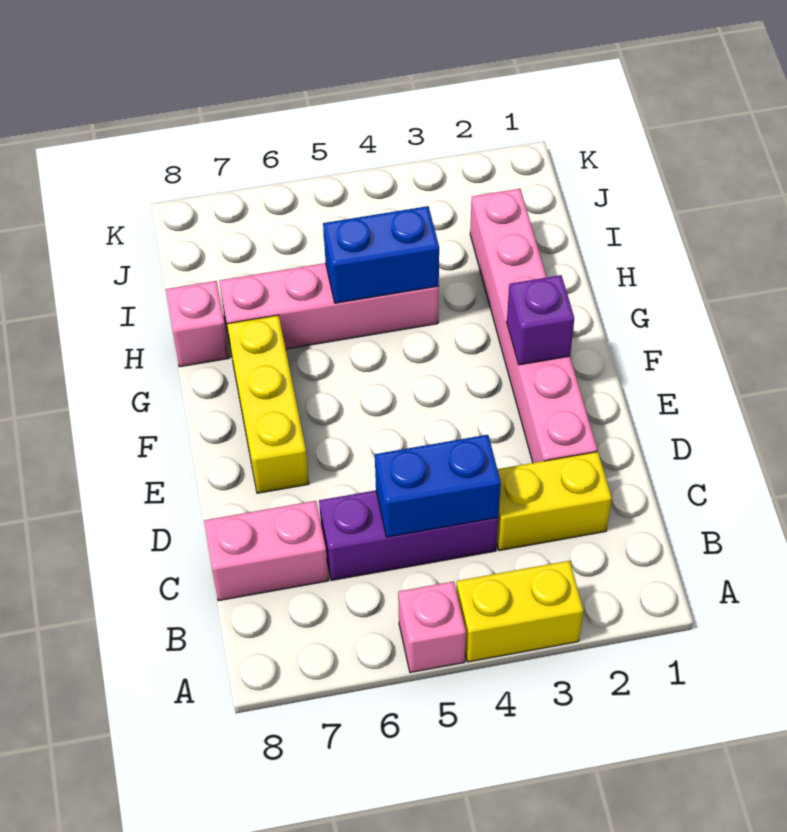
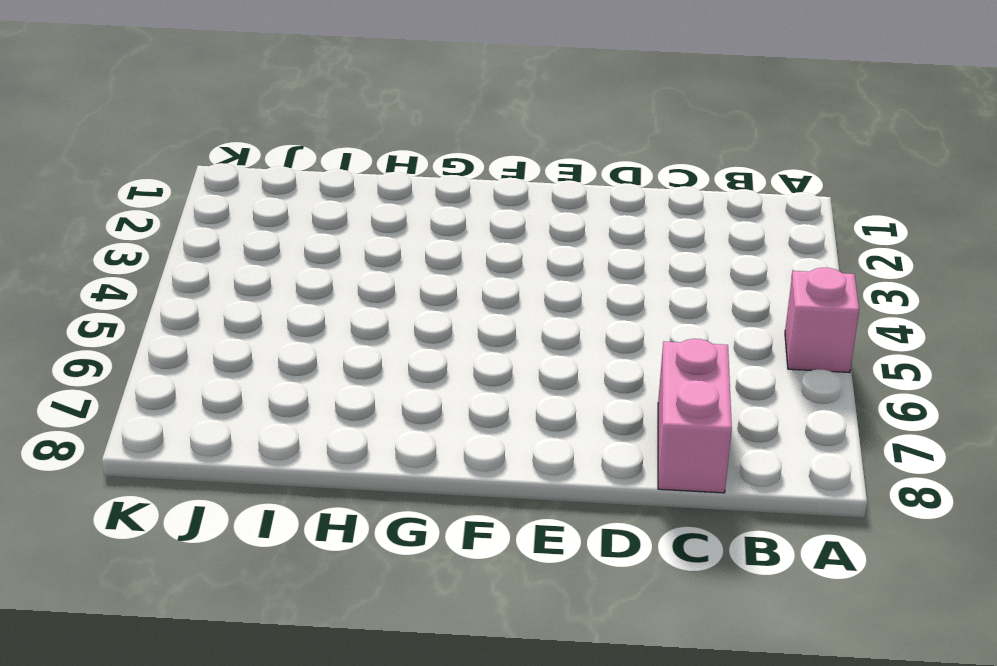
none -> yellow brick A3:A4 level 1
none -> yellow brick C2:C3 level 1
none -> purple brick C4:C6 level 1

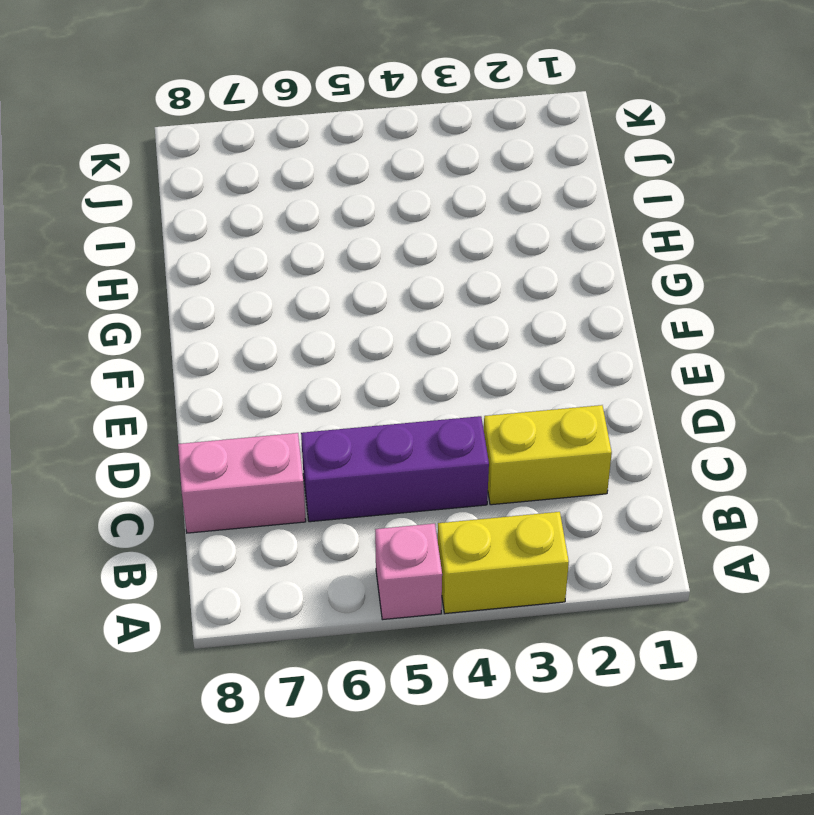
none -> pink brick D2:I2 level 1
none -> yellow brick E7:G7 level 1
none -> pink brick H4:H7 level 1

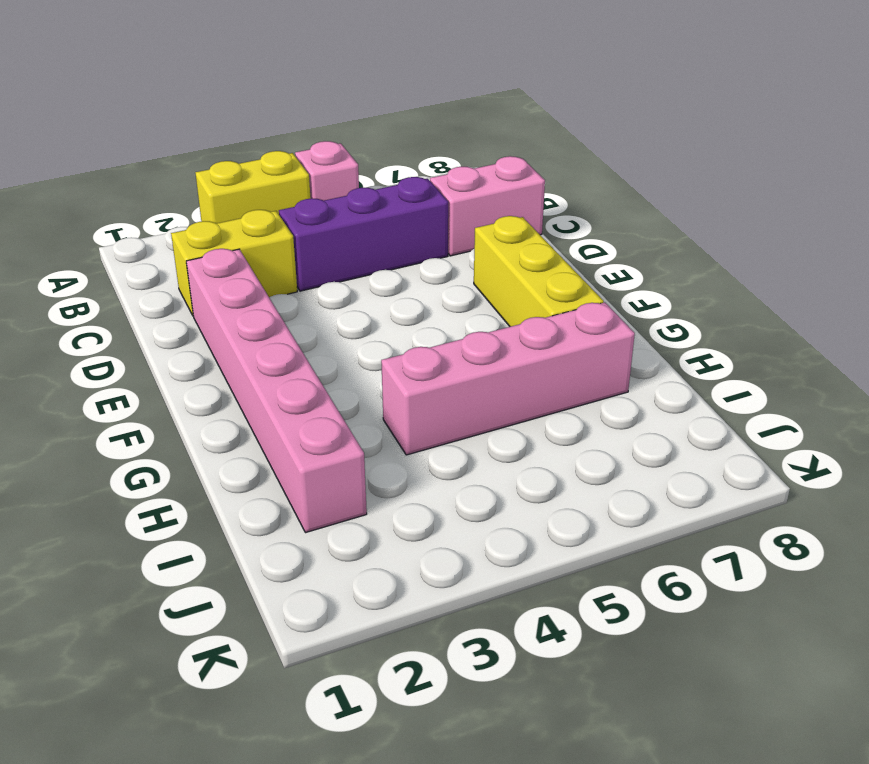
none -> pink brick H8 level 1
none -> blue brick C4:C5 level 2
none -> purple brick F2 level 2

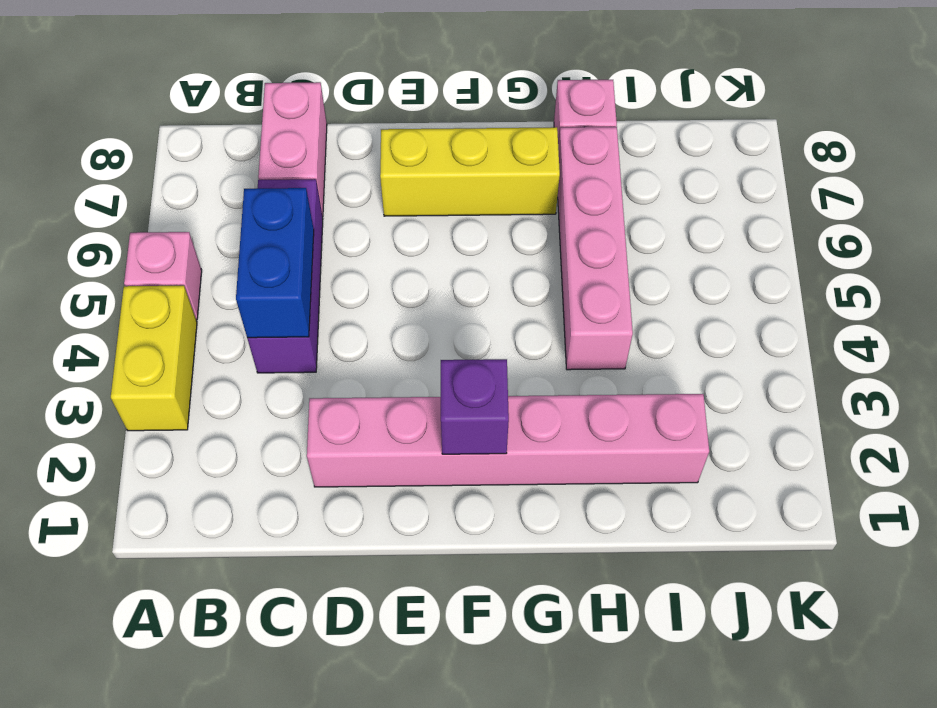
none -> yellow brick C2:C3 level 1
none -> blue brick H4:H5 level 2

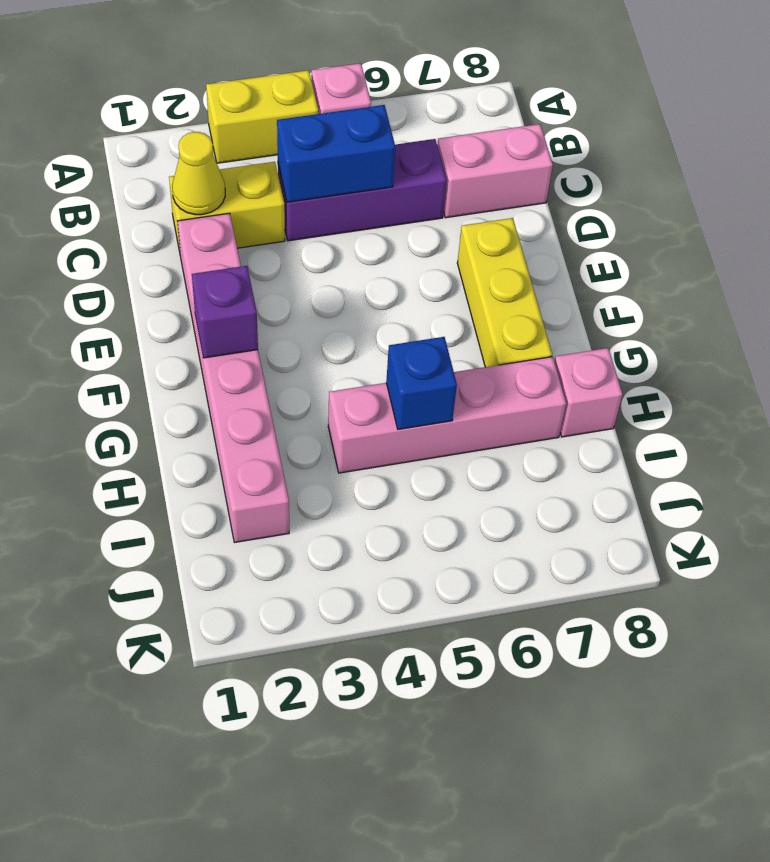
yellow cone C2 level 2 -> none
blue brick H5 level 2 -> blue brick H4:H5 level 2

